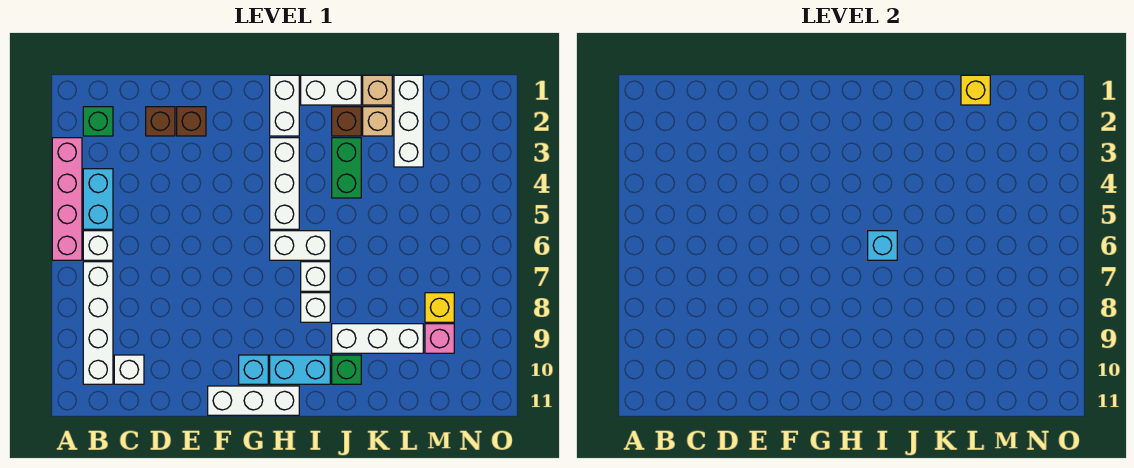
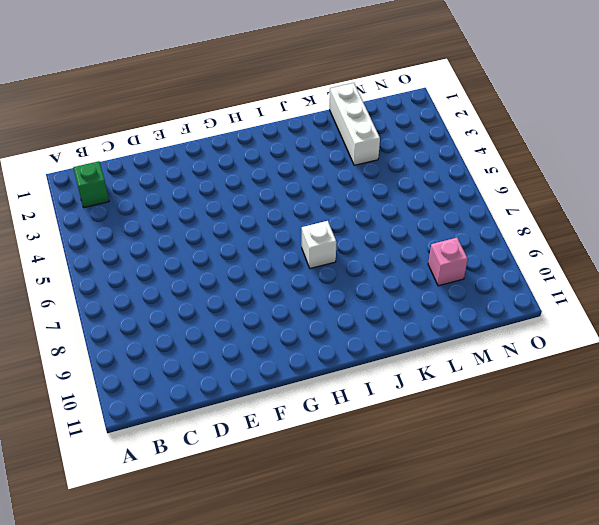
none -> pink brick A3:A6 level 1
none -> cyan brick B4:B5 level 1
none -> white brick B6 level 1

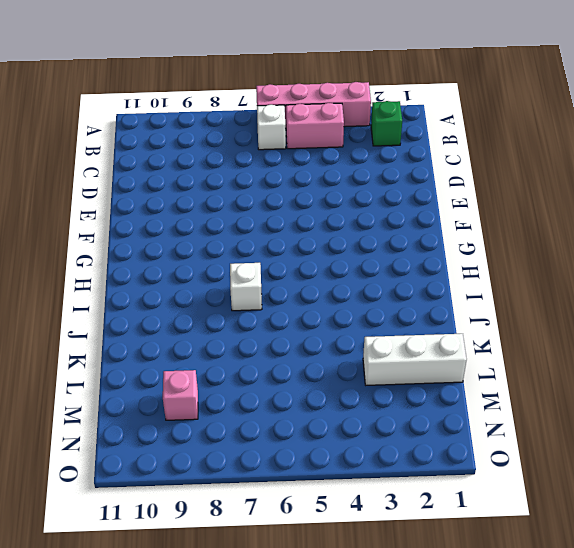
pink brick B4:B5 level 1 -> cyan brick B4:B5 level 1
none -> white brick B7:B10 level 1
none -> white brick C10 level 1
none -> brown brick D2 level 1

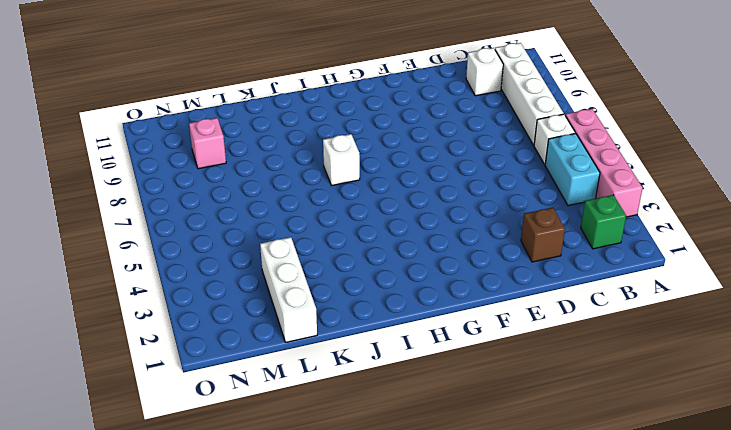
none -> brown brick E2 level 1
none -> white brick F11:H11 level 1
none -> cyan brick G10 level 1

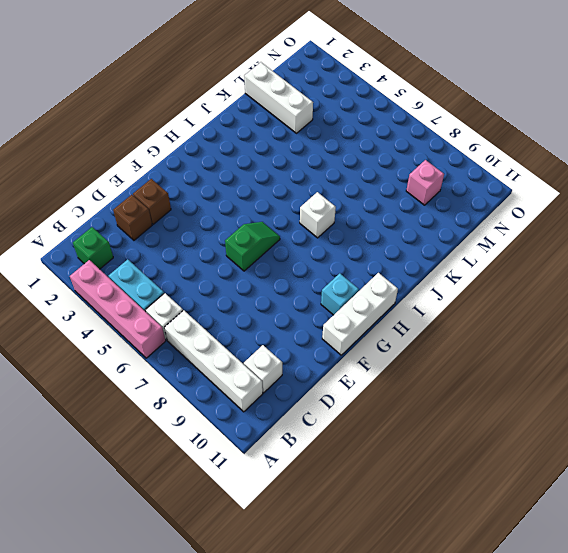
green slope F6:G6 level 1 top F -> none
none -> white brick H1:H2 level 1
none -> white brick H3:H5 level 1
none -> white brick H6:I6 level 1

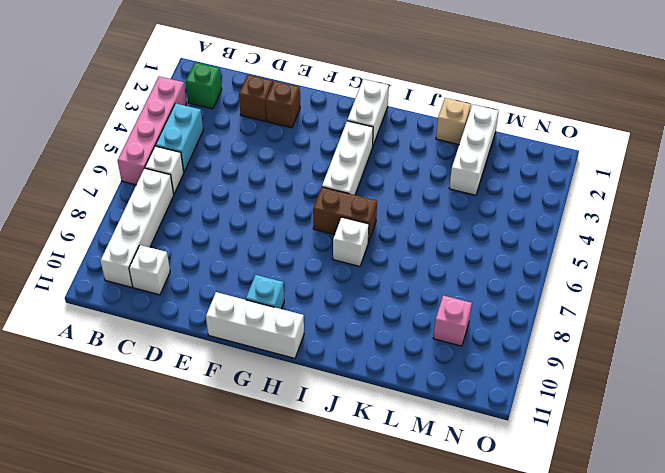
brown brick H6:I6 level 1 -> white brick H6:I6 level 1
none -> cyan brick H10:I10 level 1
none -> white brick I1:J1 level 1
none -> white brick I8 level 1

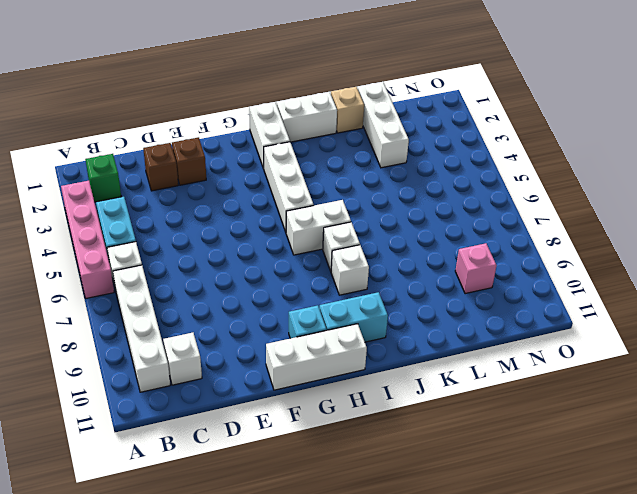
none -> brown brick J2 level 1
none -> green brick J3:J4 level 1
none -> white brick J9:L9 level 1

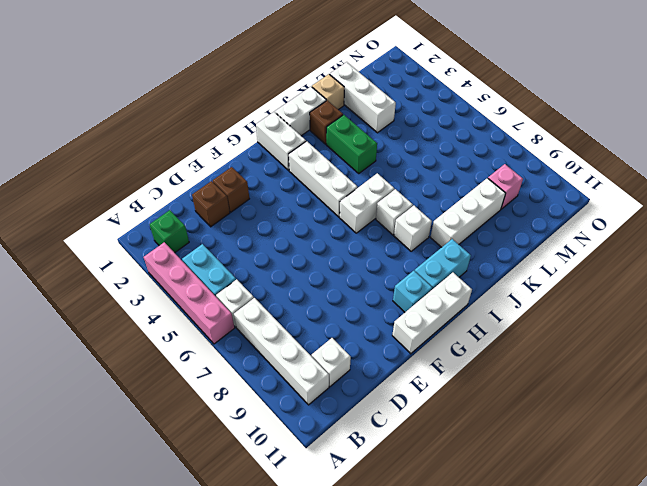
none -> green brick J10 level 1
none -> tan brick K2 level 1
none -> yellow brick M8 level 1

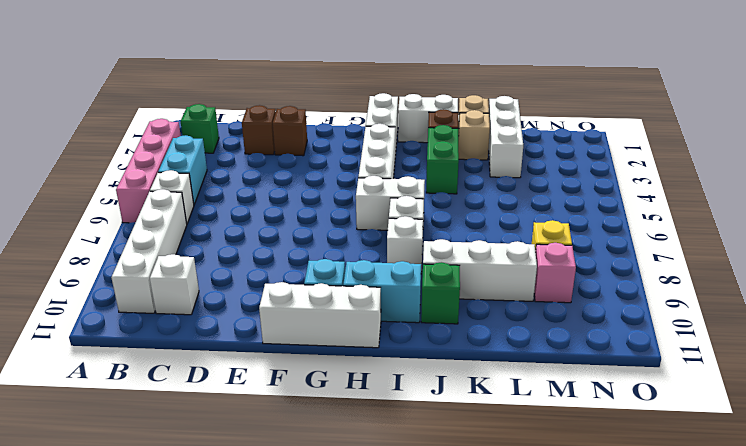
none -> cyan brick I6 level 2
none -> yellow brick L1 level 2

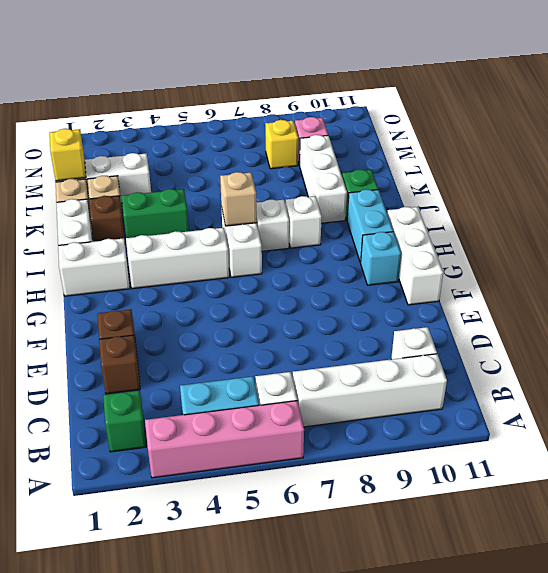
tan brick I6 level 2 -> cyan brick I6 level 2

